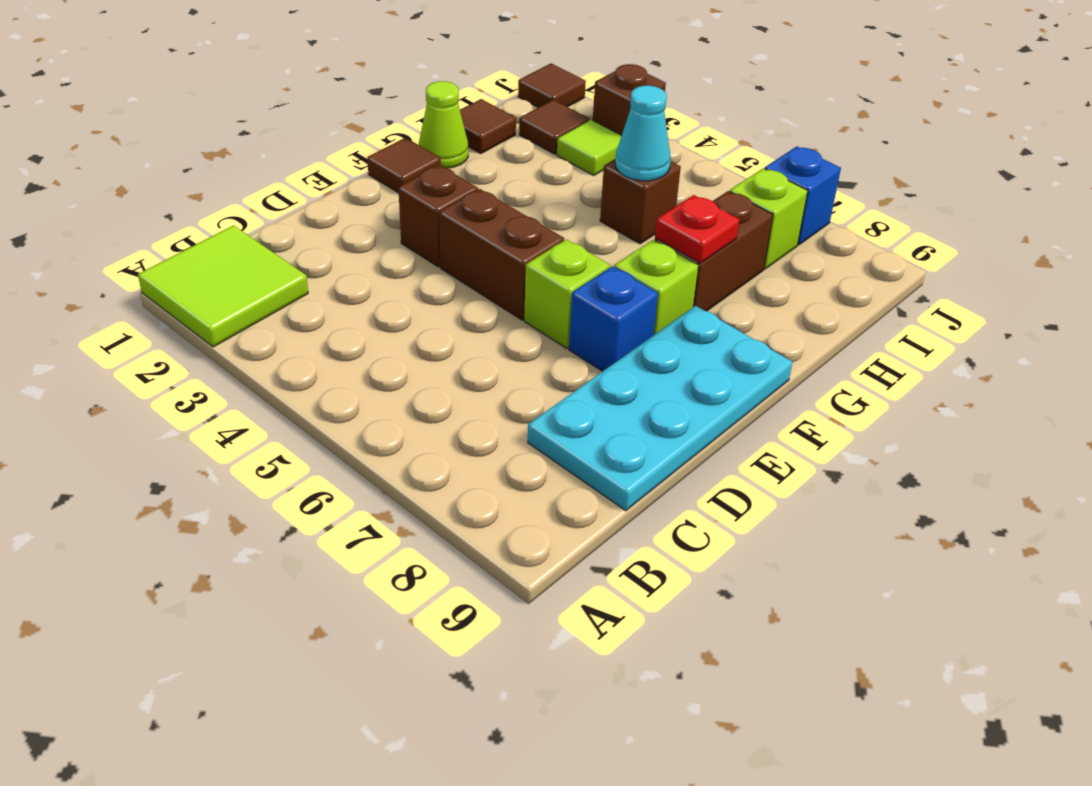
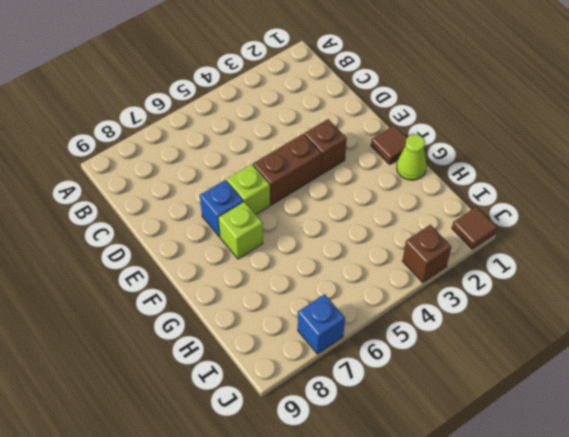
none -> lime tile A1:B2 level 1
none -> cyan plate C8:F9 level 1
none -> brown brick G7:H7 level 1

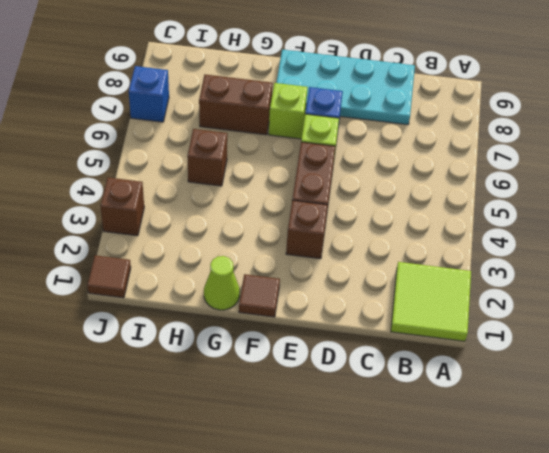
none -> brown tile H1 level 1
none -> brown tile I2 level 1
none -> lime tile I3 level 1

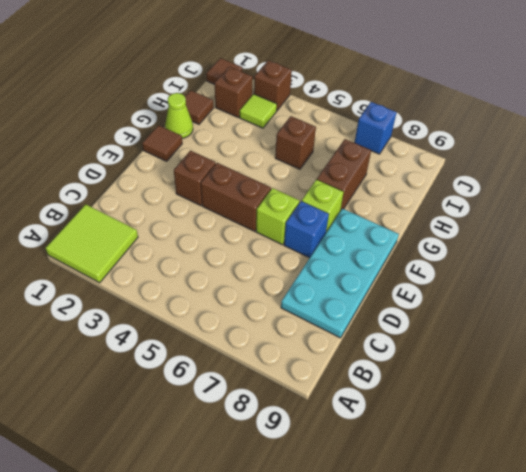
brown brick I2 level 1 -> brown tile I2 level 1
none -> lime brick I7 level 1
none -> red plate G7 level 2
none -> cyan cone H5 level 2

